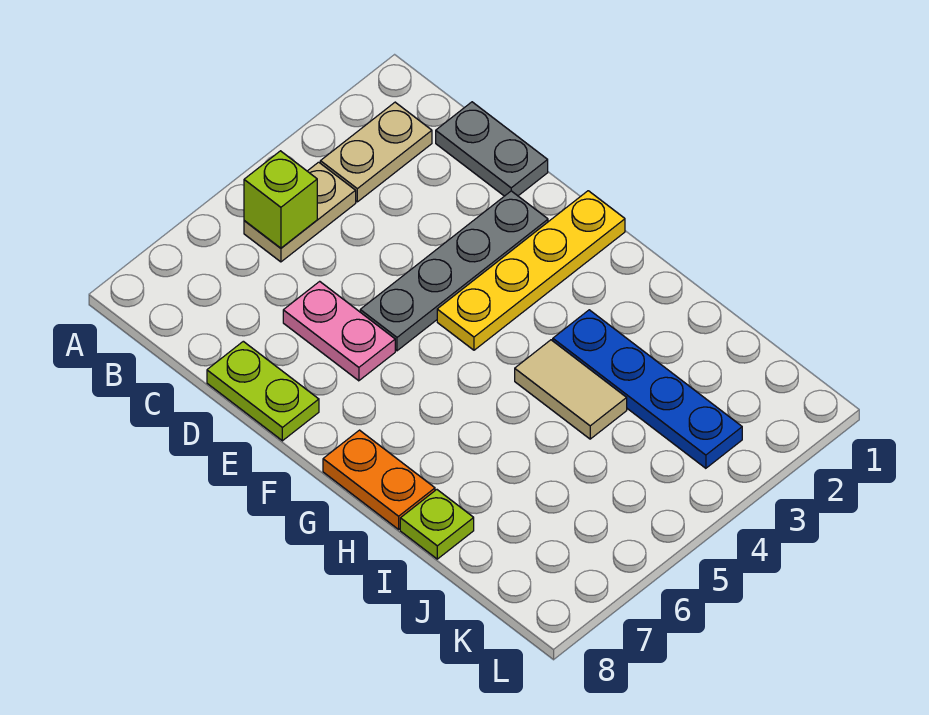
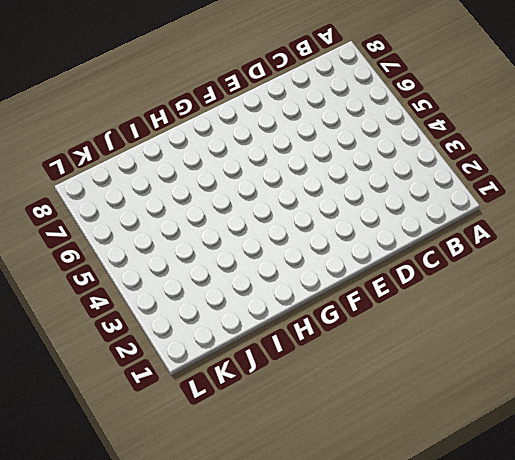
none -> tan plate B2:B3 level 1
none -> tan plate B4:B5 level 1
none -> grey plate C1:D1 level 1

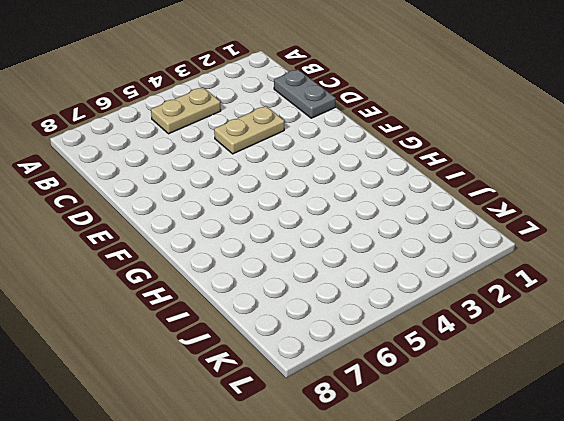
tan plate D3:D4 level 1 -> tan plate B2:B3 level 1
none -> pink plate D6:E6 level 1
none -> lime plate D8:E8 level 1
none -> grey plate E2:E5 level 1

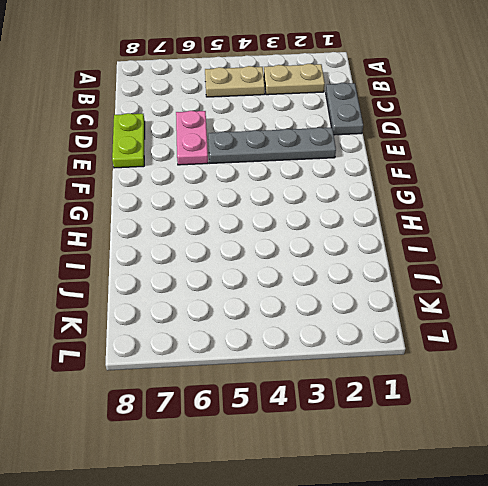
none -> yellow plate F1:F4 level 1
none -> orange plate G8:H8 level 1
none -> blue plate H3:K3 level 1

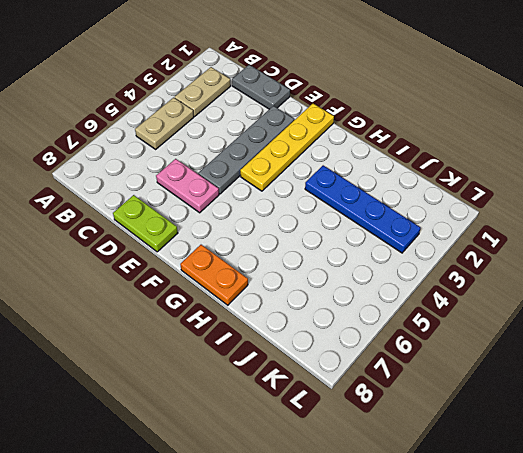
none -> tan tile H4:I4 level 1
none -> lime plate I8 level 1
none -> lime brick B5 level 2

